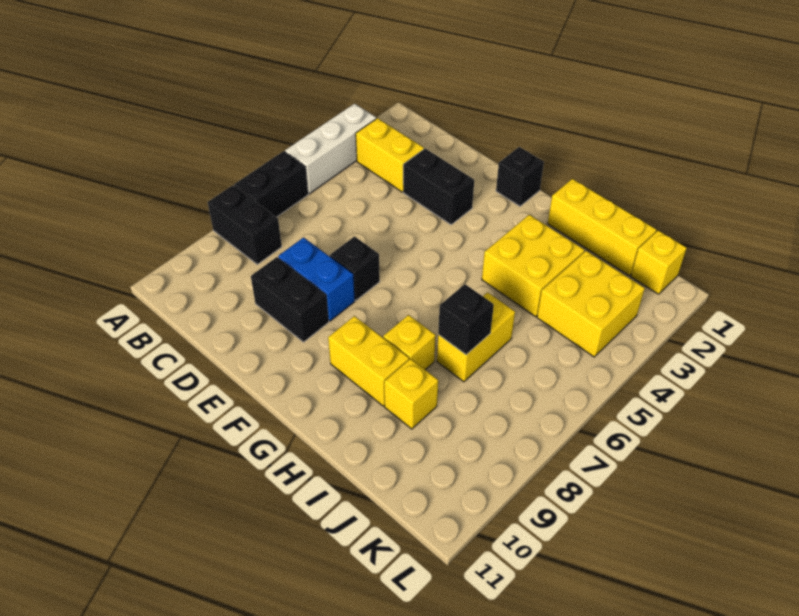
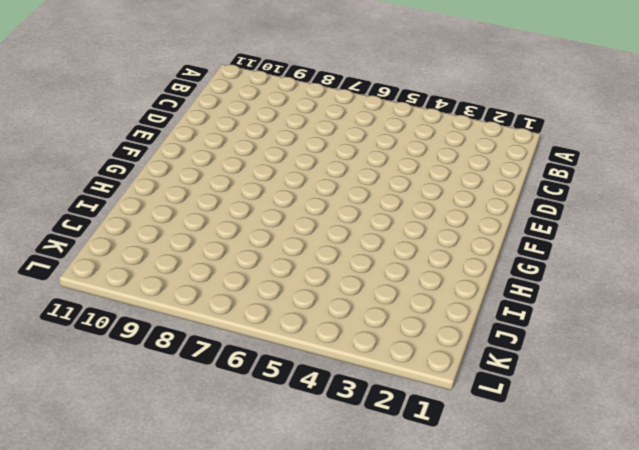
none -> white brick A3:A5 level 1
none -> black brick A6:A7 level 1
none -> black brick A8:B8 level 1

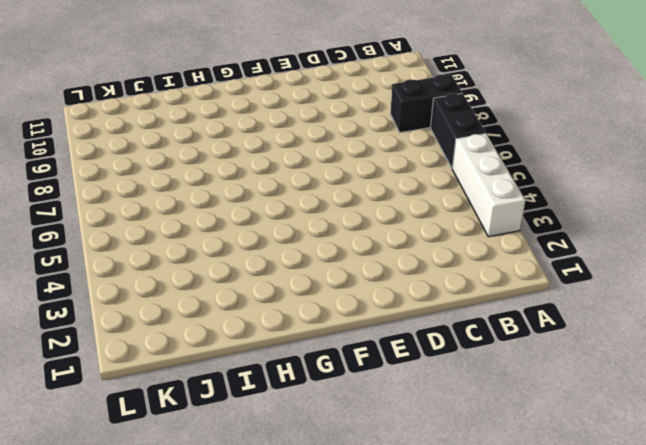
none -> yellow brick B3:C3 level 1
none -> black brick D3:E3 level 1
none -> blue brick D8:E8 level 1

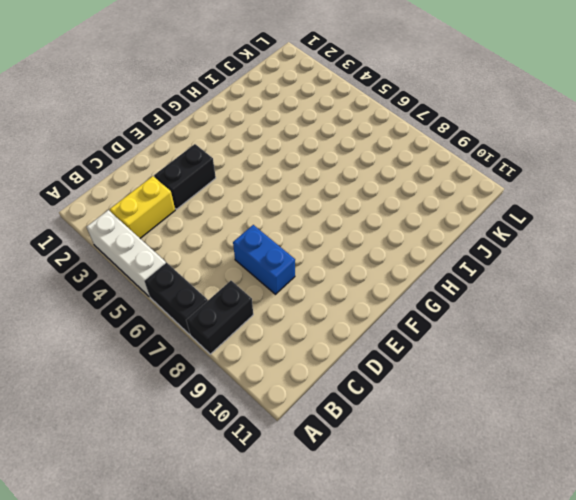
blue brick D7:D8 level 1 -> blue brick D8:E8 level 1
none -> black brick D9:E9 level 1
none -> black brick E7 level 1
none -> black brick F1 level 1

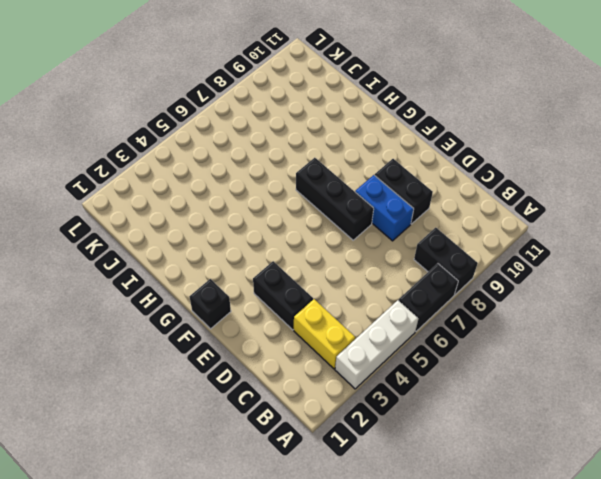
black brick E7:G7 level 1 -> black brick E7 level 1
none -> yellow brick G9:H9 level 1
none -> yellow brick H1:J1 level 1
none -> yellow brick H3:I4 level 1

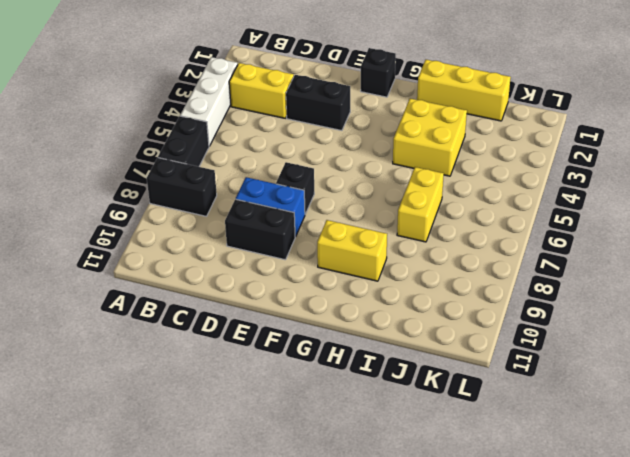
none -> yellow brick H8 level 1
none -> yellow brick I9 level 1
none -> yellow brick J3:K4 level 1

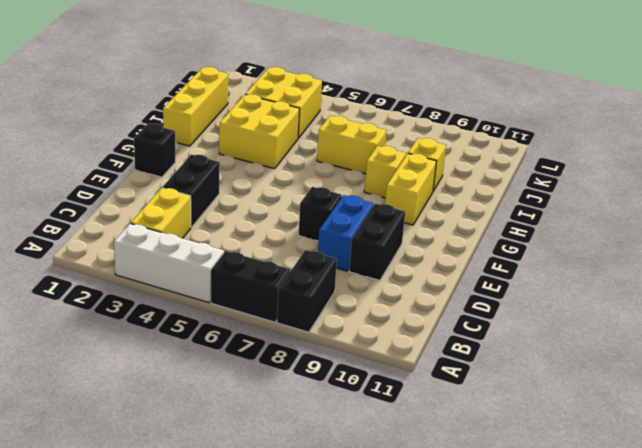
none -> yellow brick K1 level 1
none -> black brick I7 level 2

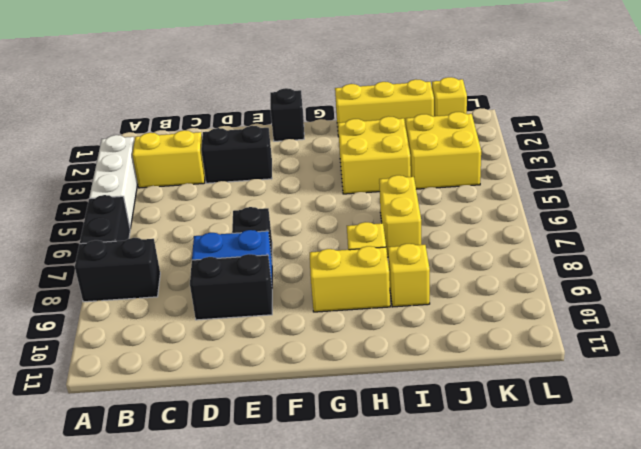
none -> black brick I7 level 2

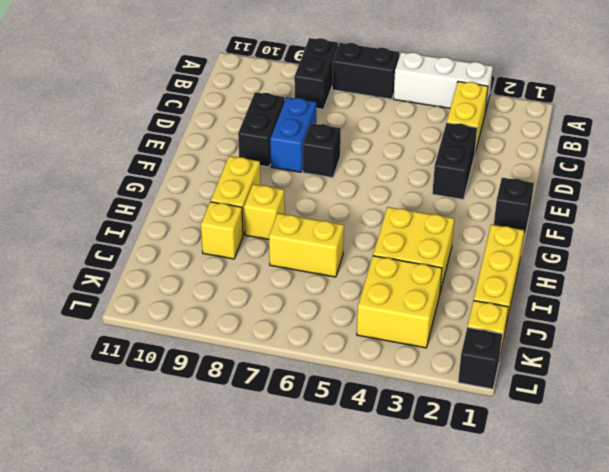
black brick L1 level 1 -> black brick I7 level 2

